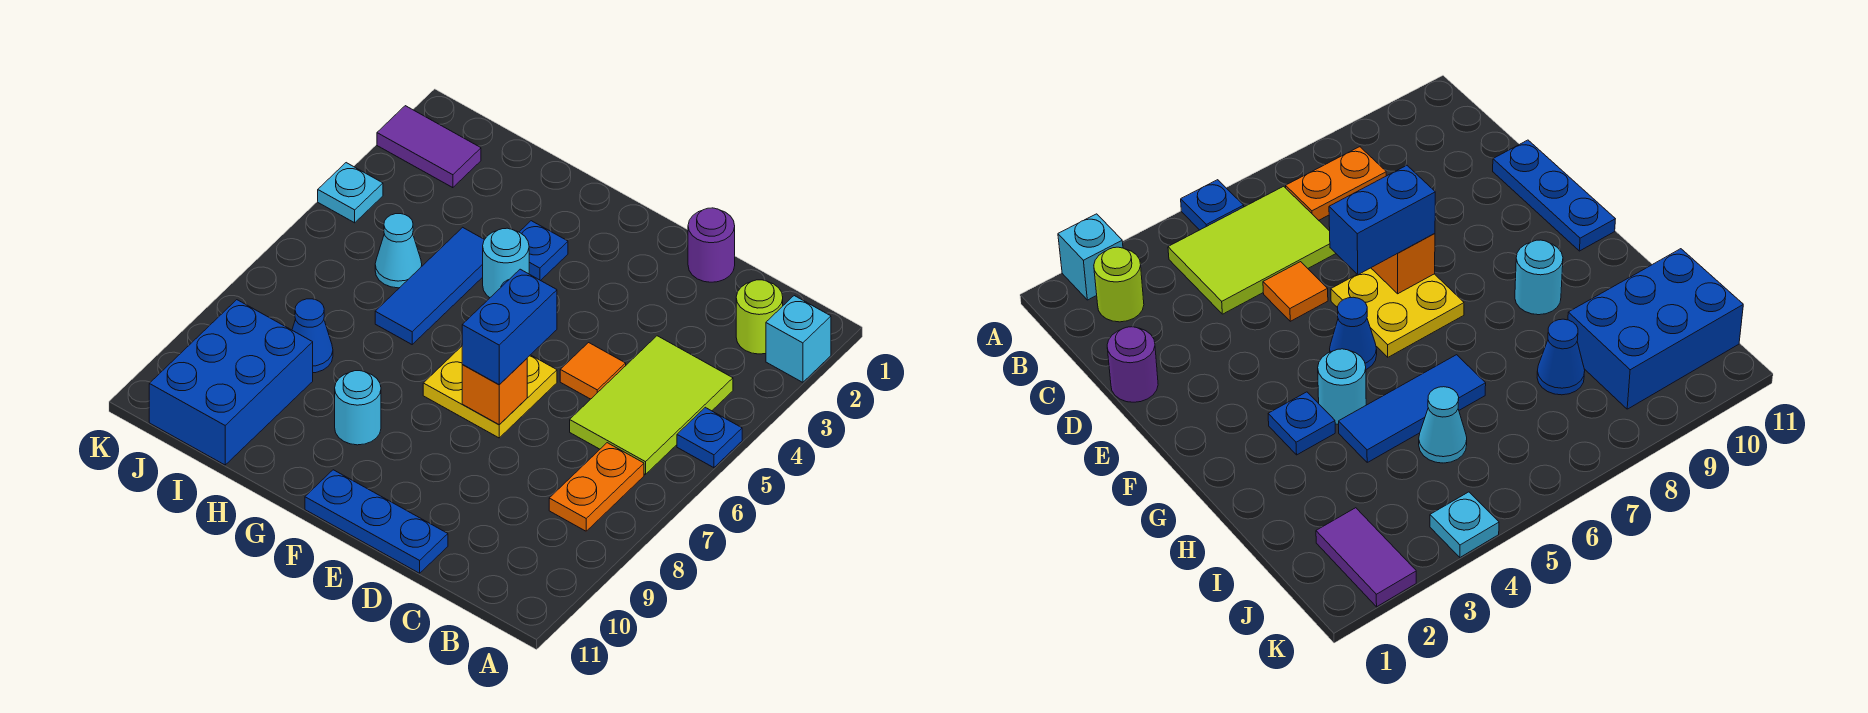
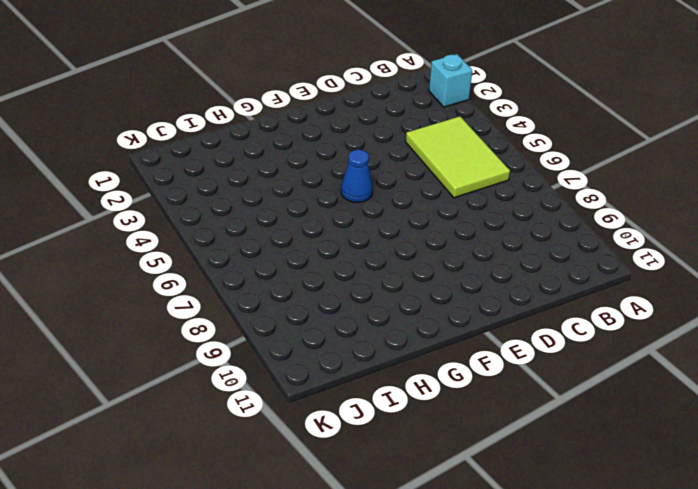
none -> blue plate A5 level 1
none -> lime round brick B2 level 1
none -> orange plate B7:B8 level 1

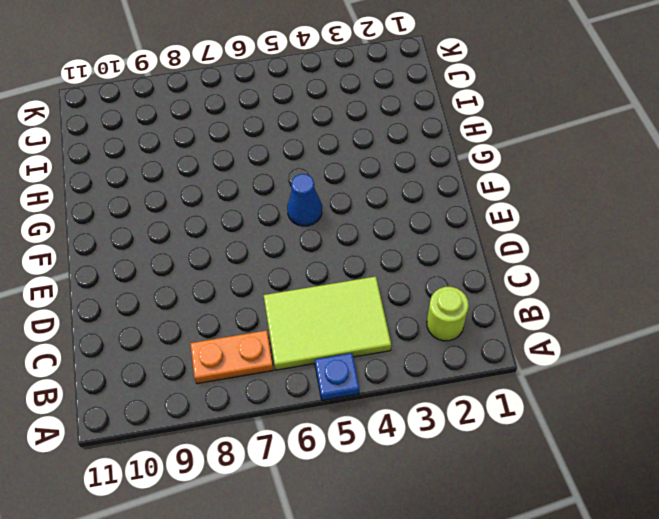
none -> cyan brick A2 level 1
none -> purple round brick D1 level 1
none -> orange tile D5 level 1

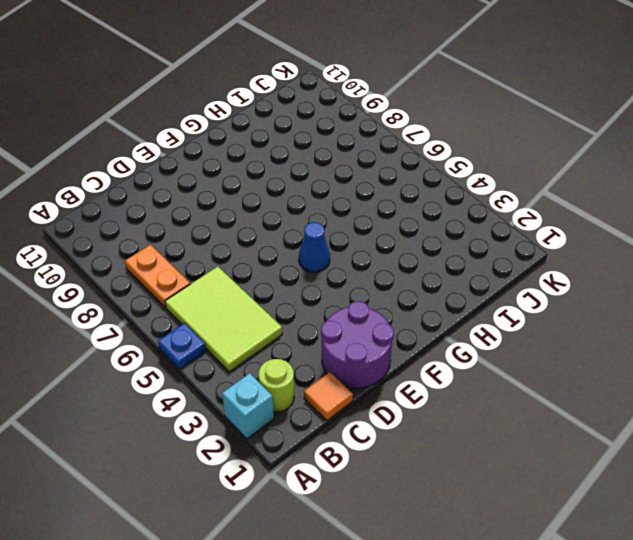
orange tile C1 level 1 -> orange tile D5 level 1
purple round brick D1:E2 level 1 -> purple round brick D1 level 1
none -> blue plate D11:F11 level 1
none -> yellow plate E6:F7 level 1
none -> blue plate G3 level 1

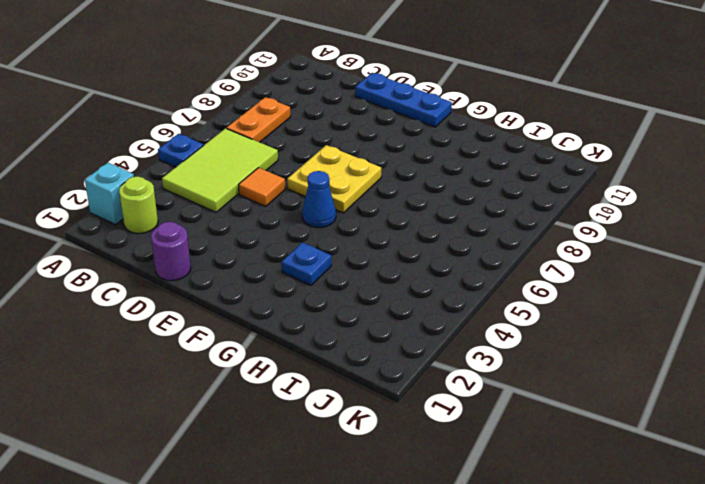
none -> cyan round brick G4 level 1
none -> cyan round brick G9 level 1
none -> blue tile H4:H6 level 1

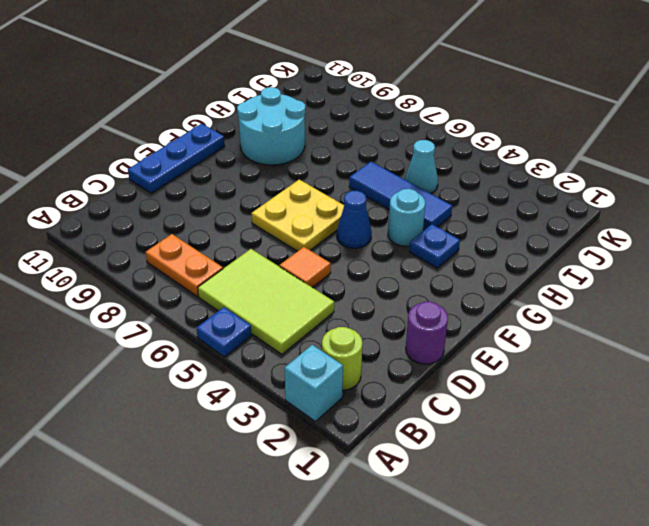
cyan round brick G9:H10 level 1 -> cyan round brick G9 level 1
none -> blue cone I8 level 1
none -> blue brick I9:J11 level 1
none -> purple tile J2:K2 level 1

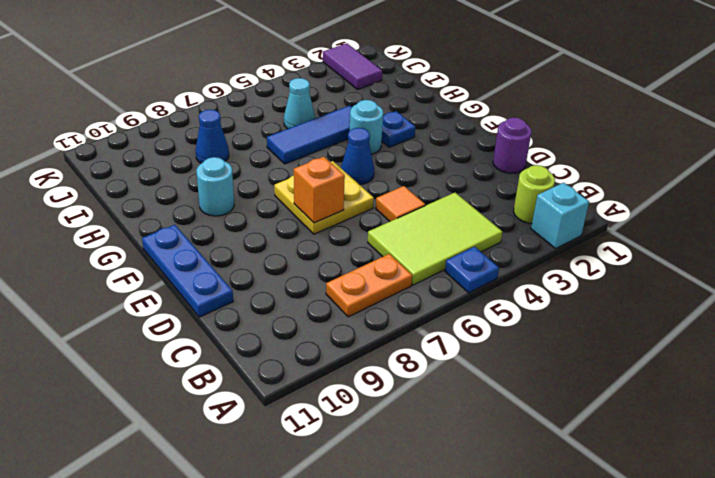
none -> blue brick I9:J11 level 1
none -> cyan plate K4 level 1
none -> blue brick E6:E7 level 3

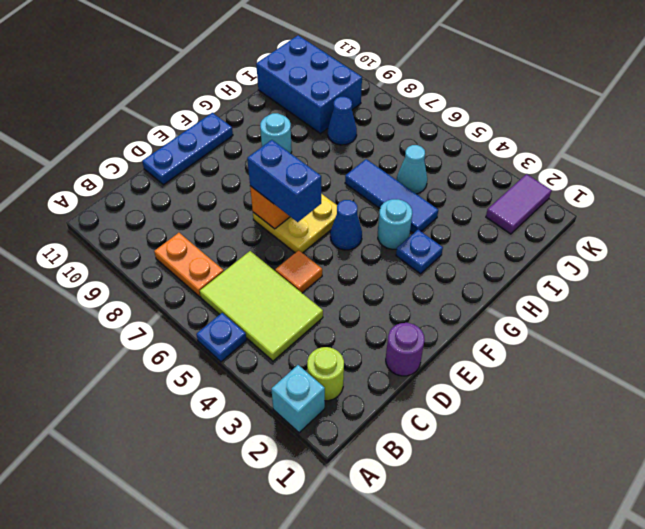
none -> cyan plate K4 level 1

